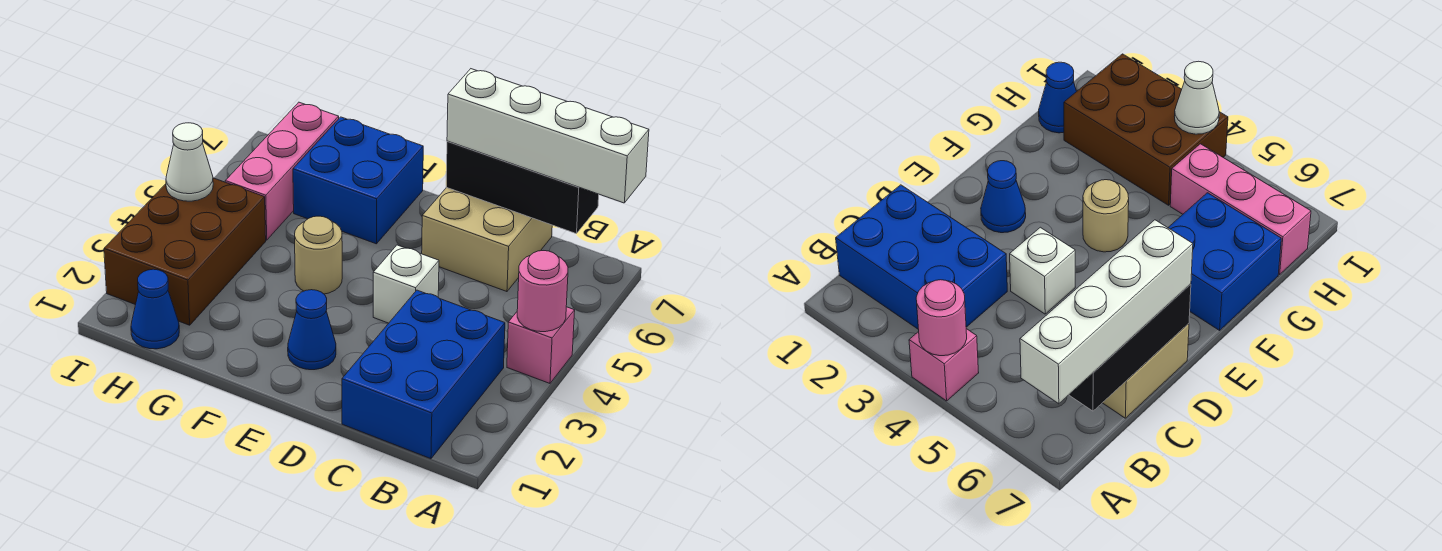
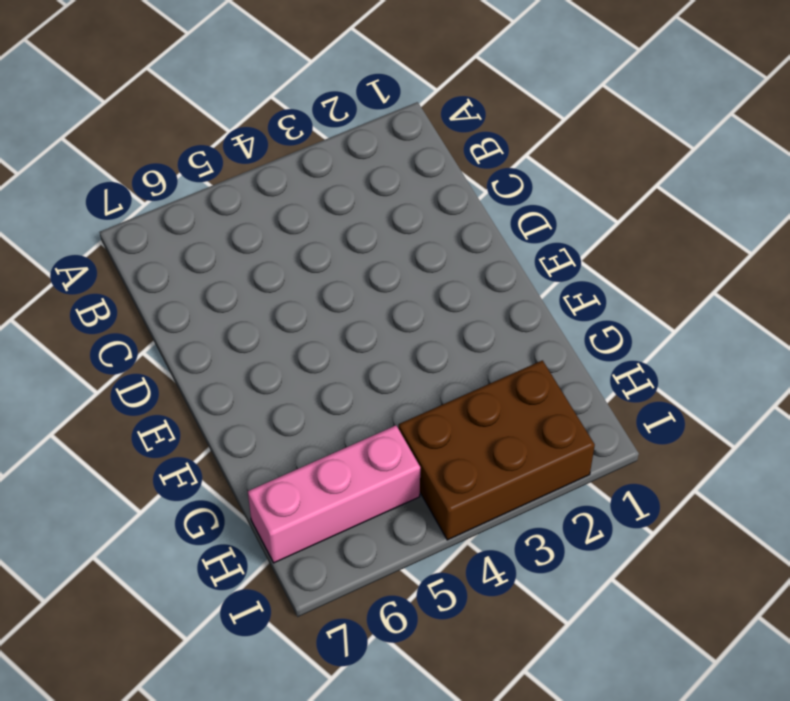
none -> pink brick A4 level 1
none -> blue brick B1:C3 level 1
none -> tan brick C6:D7 level 1

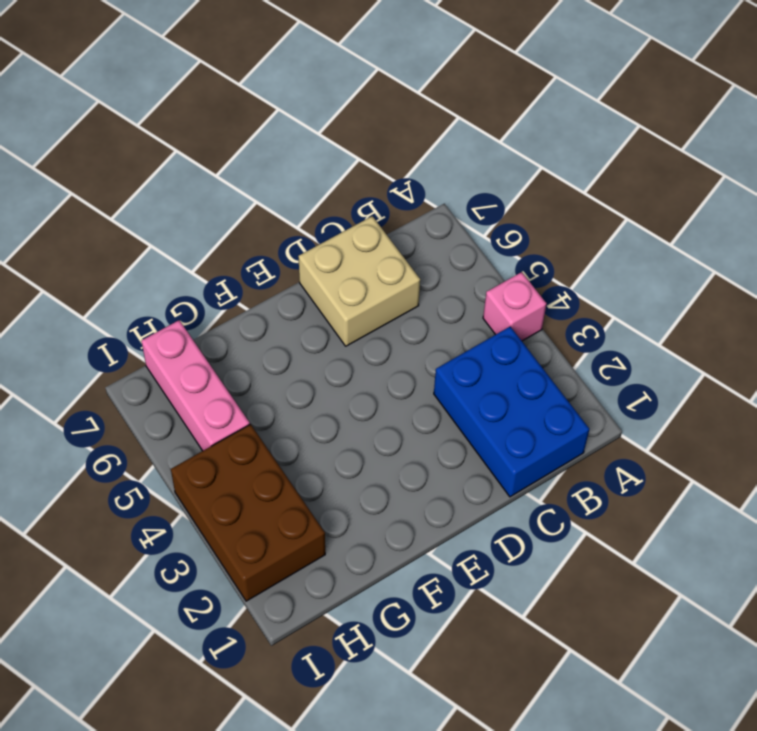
none -> white brick D4 level 1
none -> blue cone E2 level 1
none -> tan round brick F4 level 1

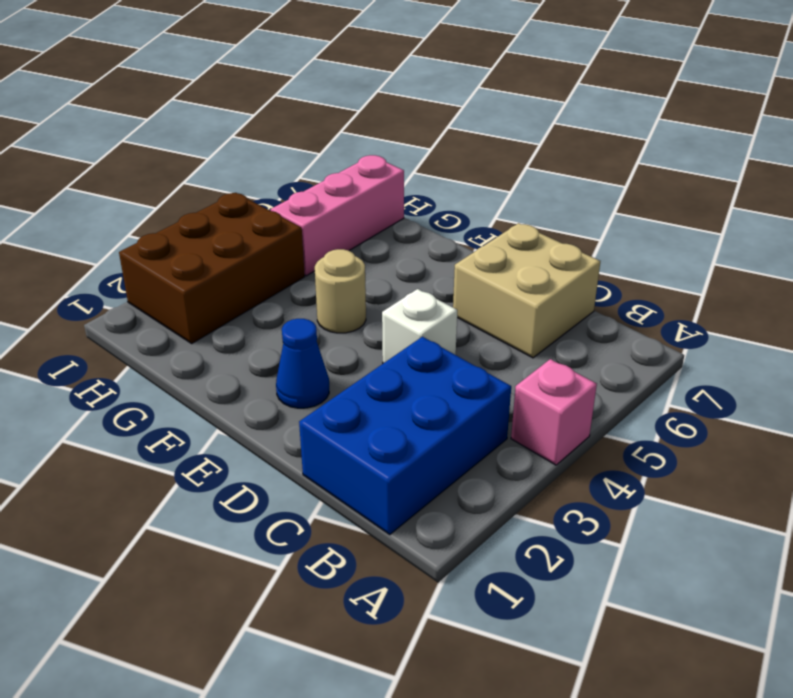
none -> blue brick F6:G7 level 1
none -> blue cone H1 level 1
none -> pink round brick A4 level 2

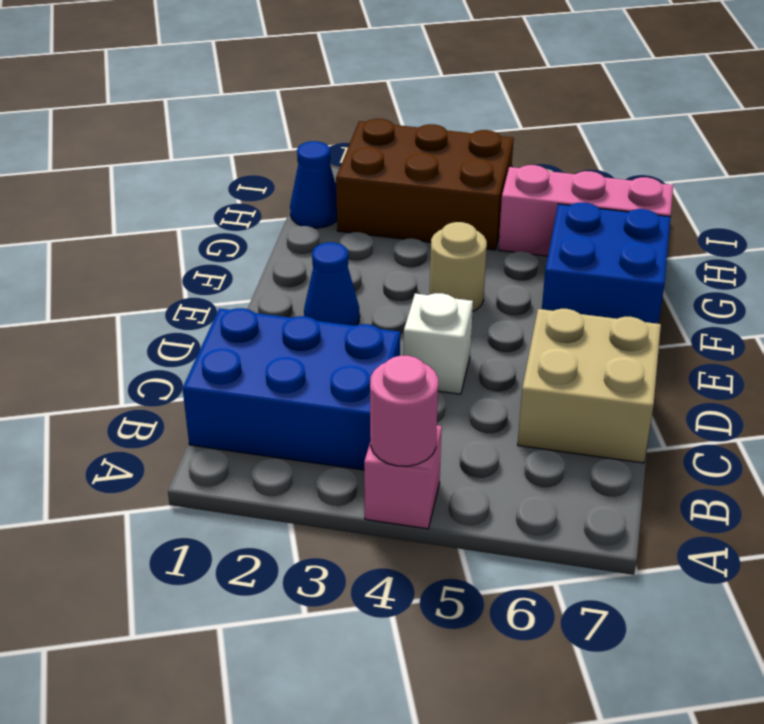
none -> black brick B7:D7 level 2
none -> white cone I4 level 2
none -> white brick A7:D7 level 3

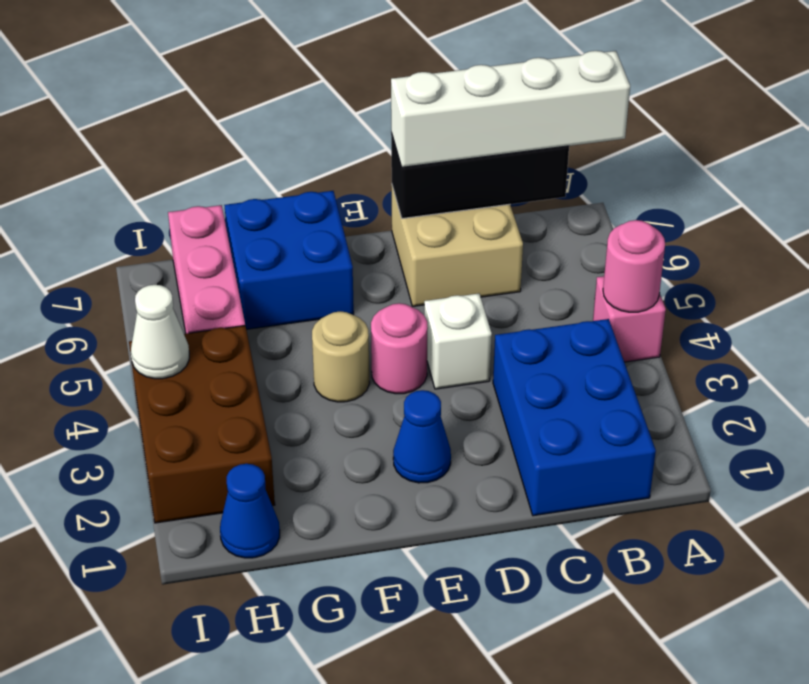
pink round brick E4 level 1 -> none

